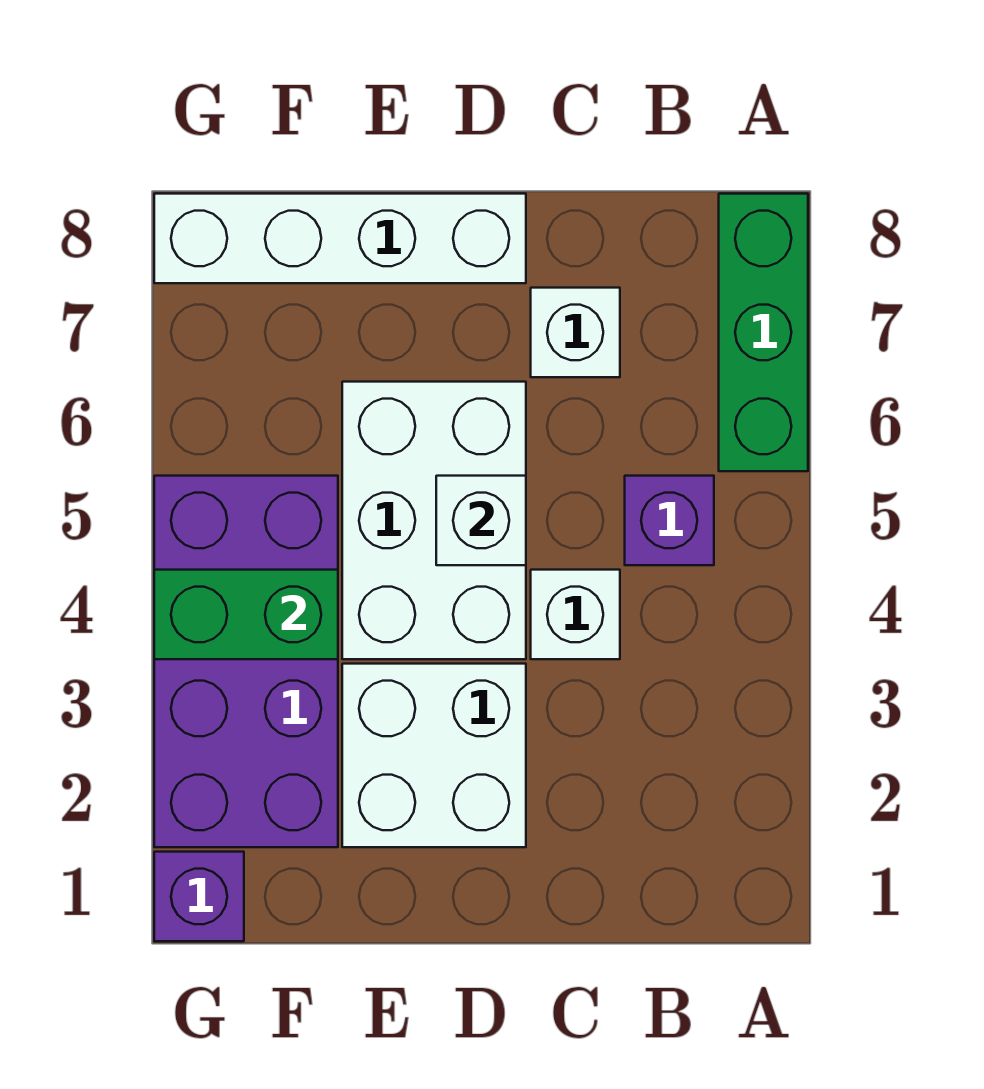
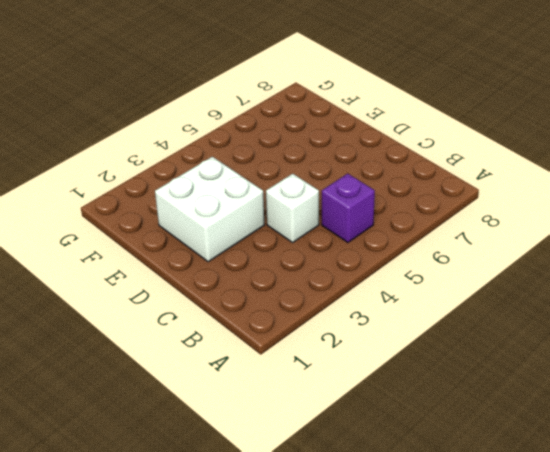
none -> green brick A6:A8 level 1
none -> white brick C7 level 1

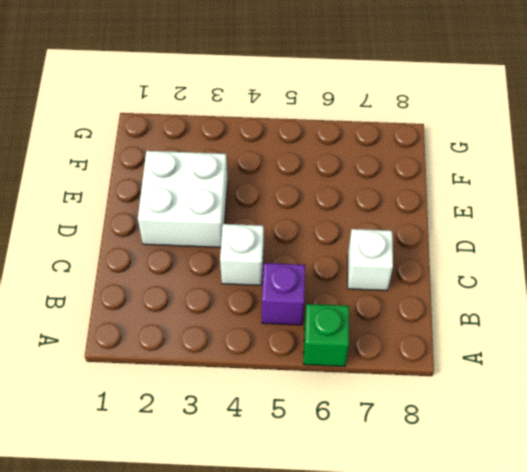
green brick A6 level 1 -> green brick A6:A8 level 1
none -> white brick D4:E6 level 1
none -> white brick D8:G8 level 1

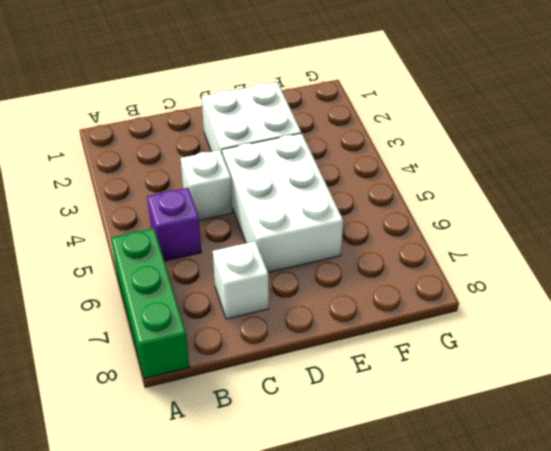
none -> white brick D8:G8 level 1
none -> purple brick F2:G5 level 1

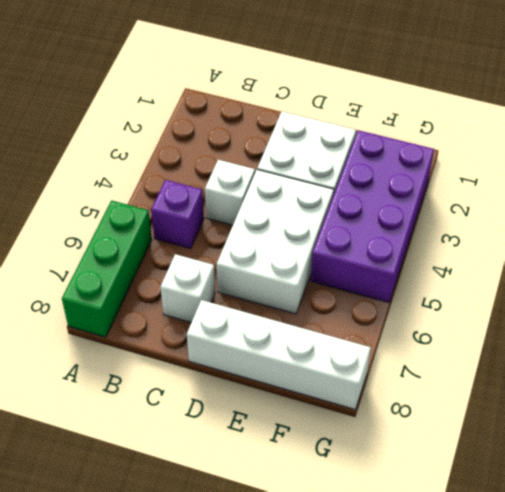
none -> purple brick G1 level 1
none -> white brick D5 level 2

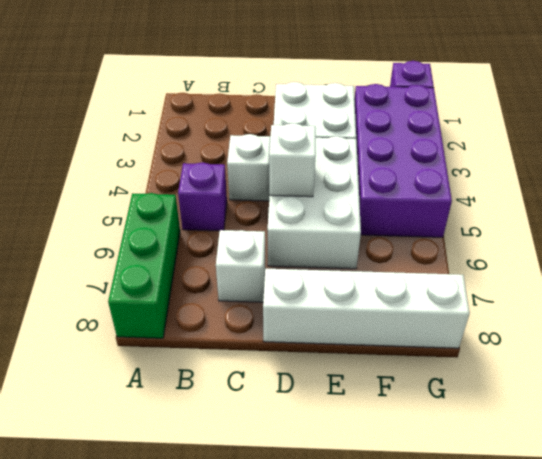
none -> green brick F4:G4 level 2

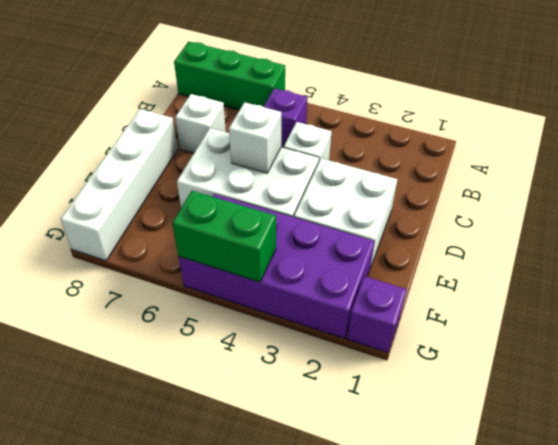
green brick G4:G5 level 2 -> green brick F4:G4 level 2

